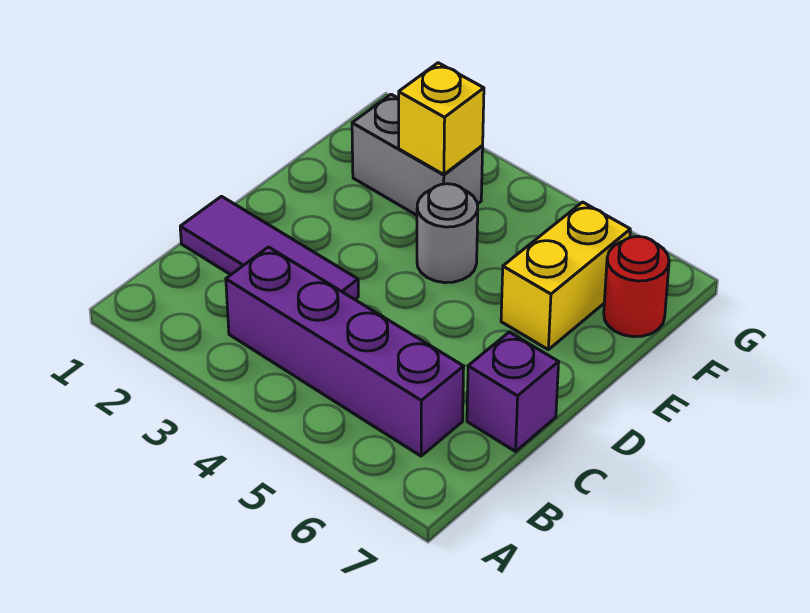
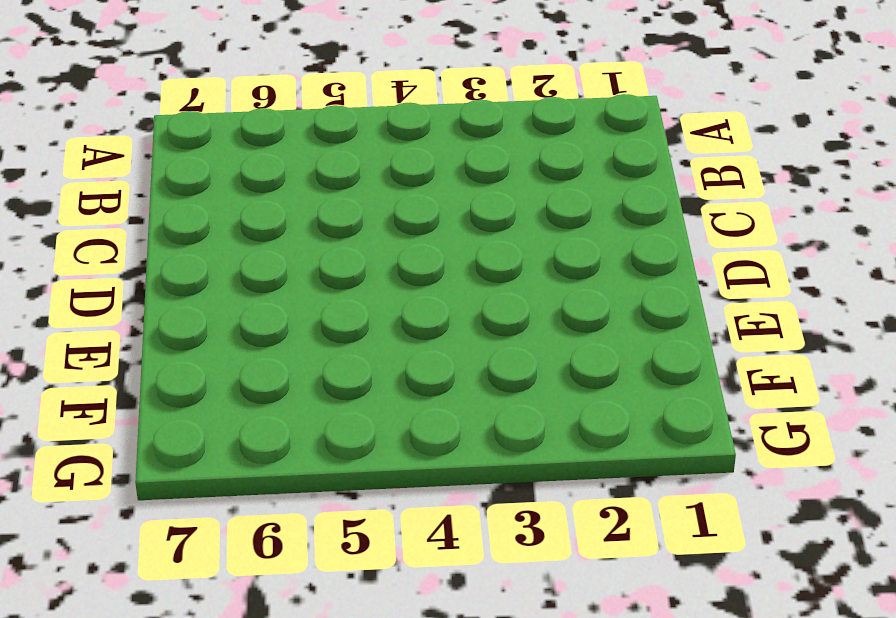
none -> purple brick B3:B6 level 1
none -> purple tile C1:C3 level 1

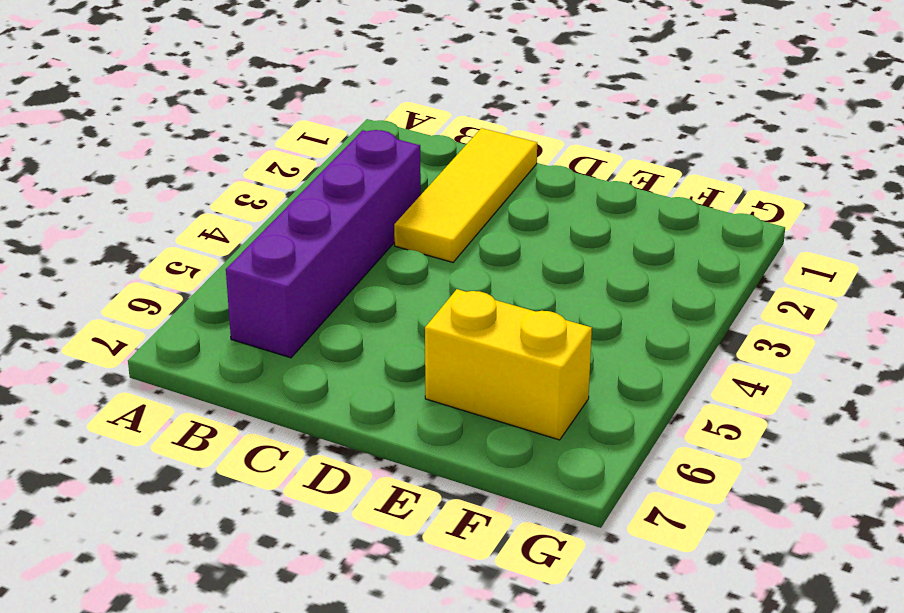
yellow tile C1:C3 level 1 -> purple tile C1:C3 level 1
none -> purple brick C7 level 1
none -> grey round brick E4 level 1

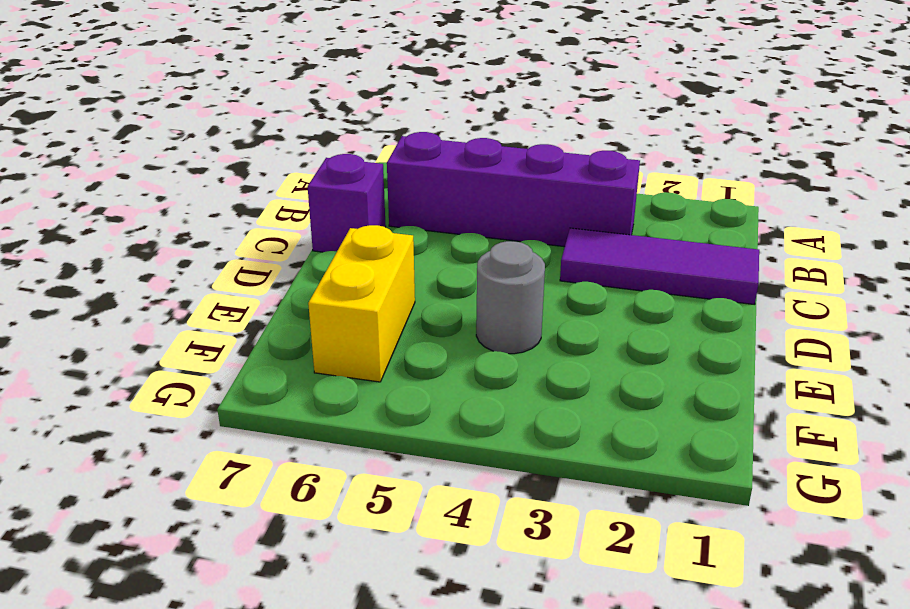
none -> grey brick F2:F3 level 1
none -> red round brick F7 level 1

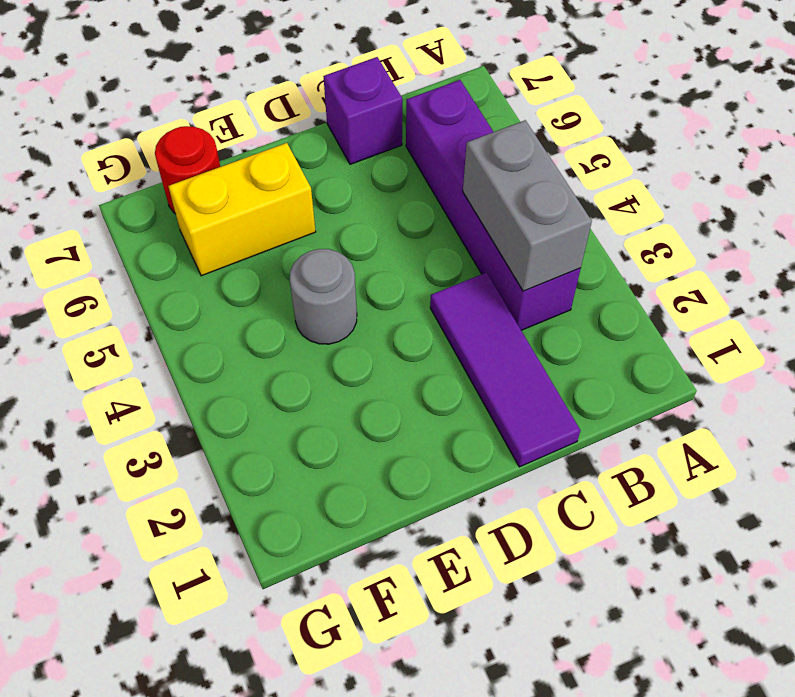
grey brick B3:B4 level 2 -> grey brick F2:F3 level 1
none -> yellow brick F3 level 2

